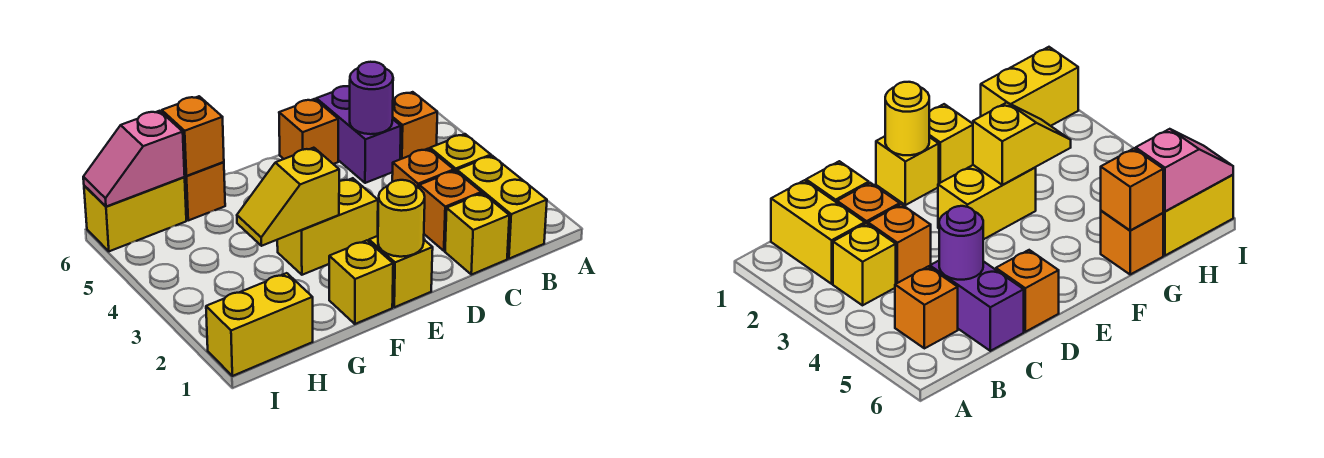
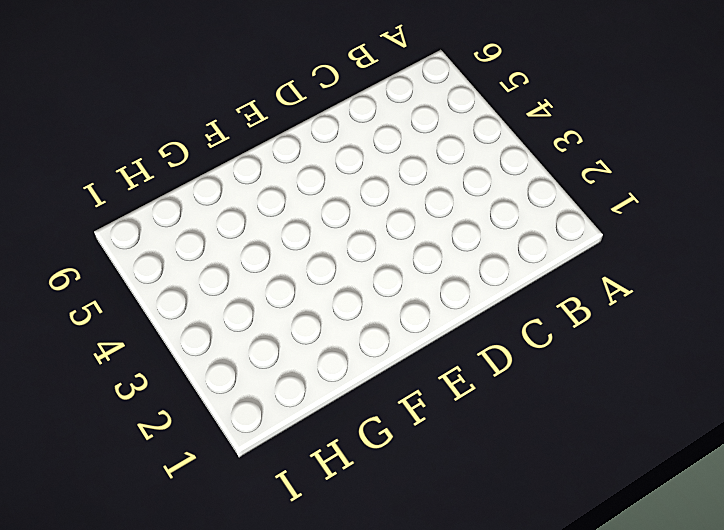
none -> yellow brick B1:B2 level 1
none -> yellow brick B3 level 1
none -> orange brick B5 level 1

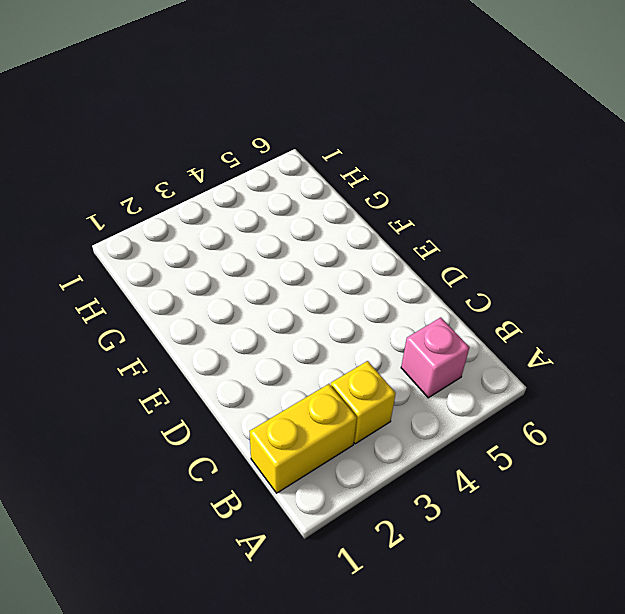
pink brick B5 level 1 -> orange brick B5 level 1
none -> yellow brick C1 level 1
none -> orange brick C2 level 1
none -> orange brick C3 level 1

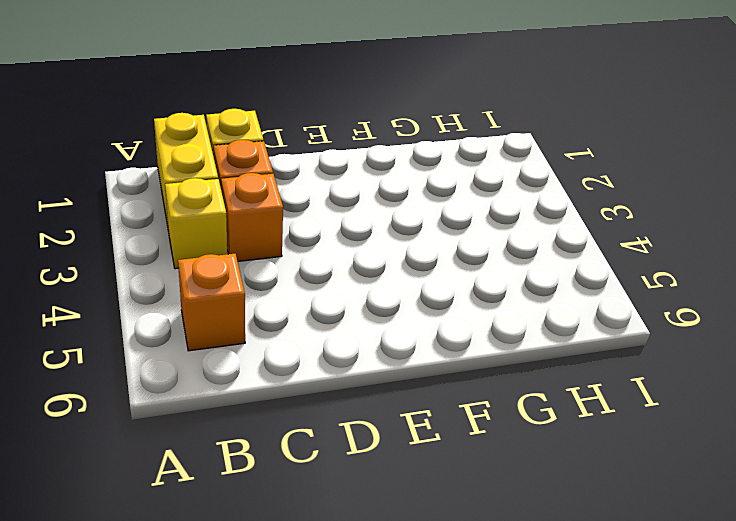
none -> purple brick C5:C6 level 1
none -> orange brick D6 level 1
none -> yellow brick E1 level 1

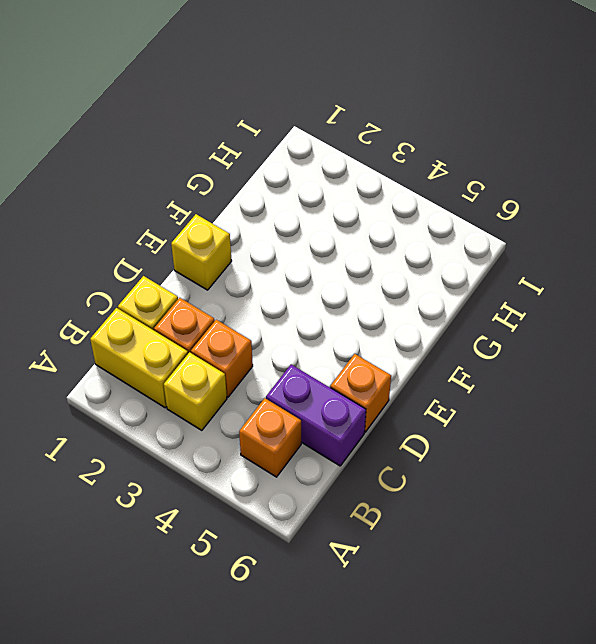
none -> yellow brick E3:F3 level 1
none -> yellow brick F1 level 1
none -> orange brick G6 level 1

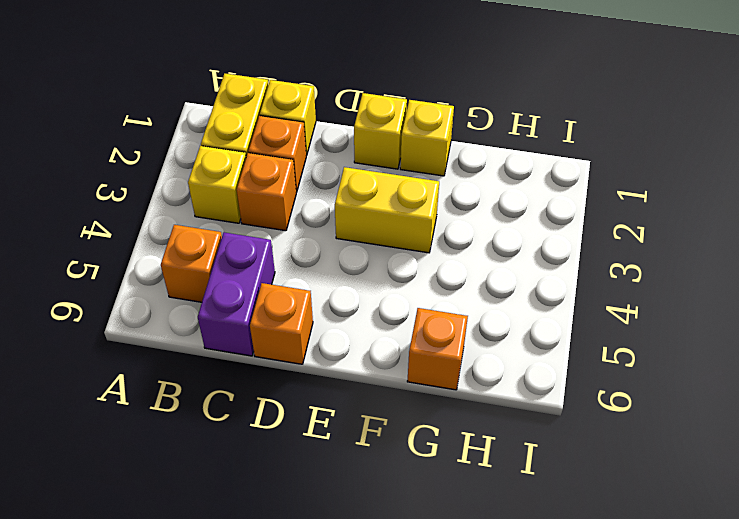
none -> yellow brick H1:I1 level 1
none -> yellow brick H6:I6 level 1
none -> purple round brick C5 level 2

